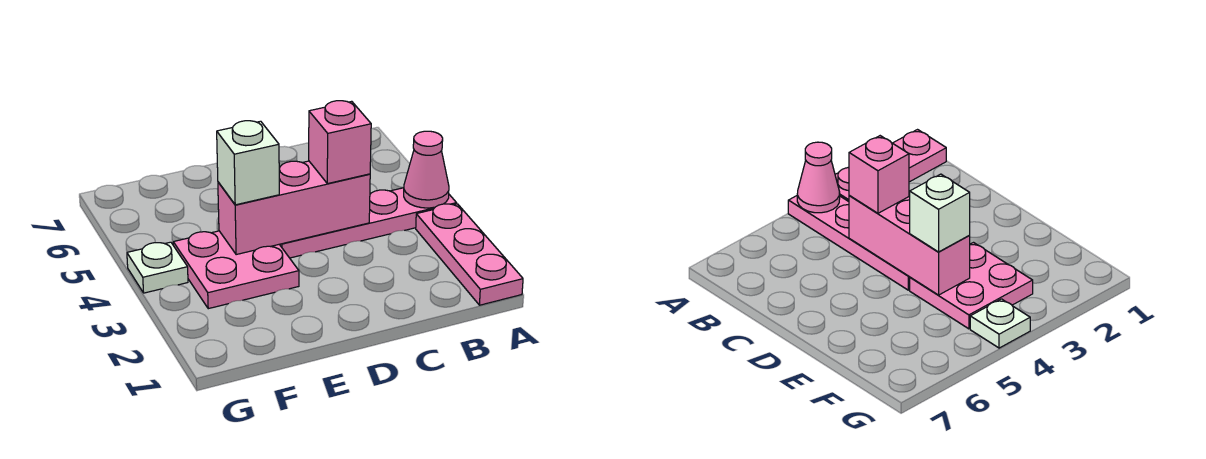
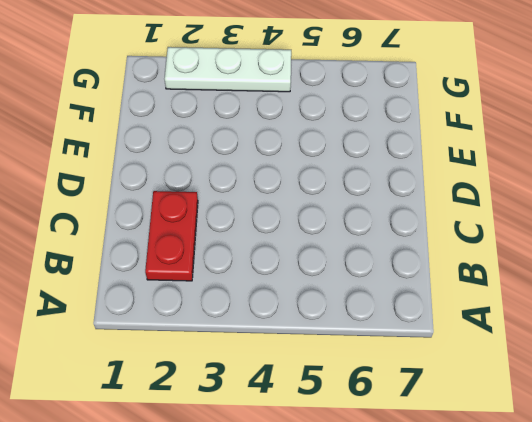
red plate B2:C2 level 1 -> none
white plate G2:G4 level 1 -> white plate G4 level 1
none -> pink plate A1:A3 level 1
none -> pink plate A4:D4 level 1

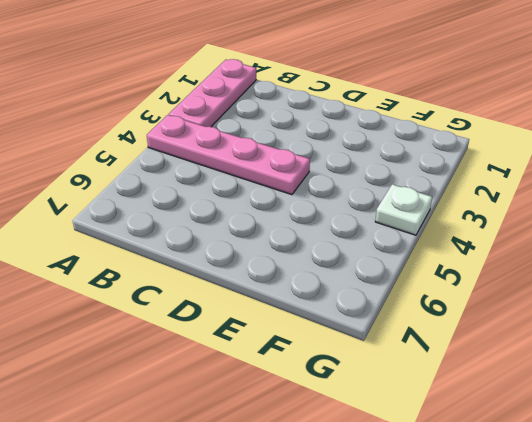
none -> pink plate E3:F4 level 1
none -> pink cone A4 level 2

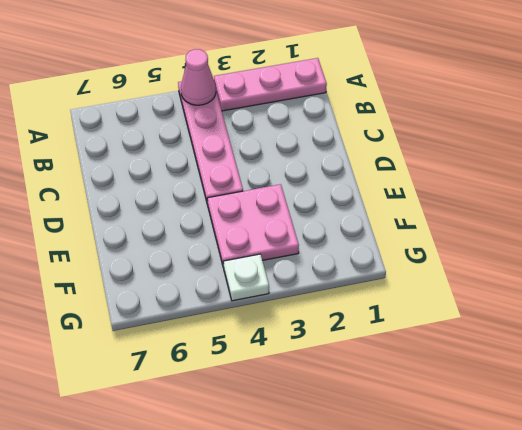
none -> pink brick C4:E4 level 2
none -> pink brick C4 level 3

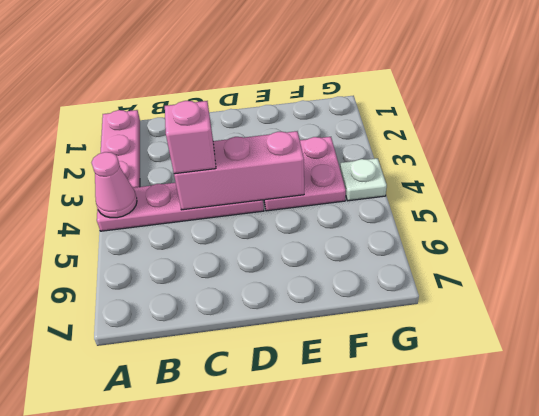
none -> white brick E4 level 3

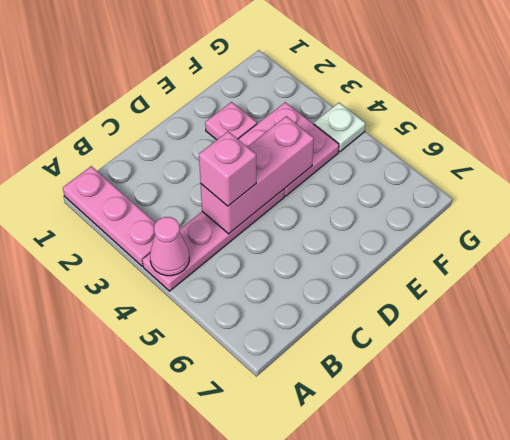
pink plate E2 level 1 -> none
none -> white brick E4 level 3

